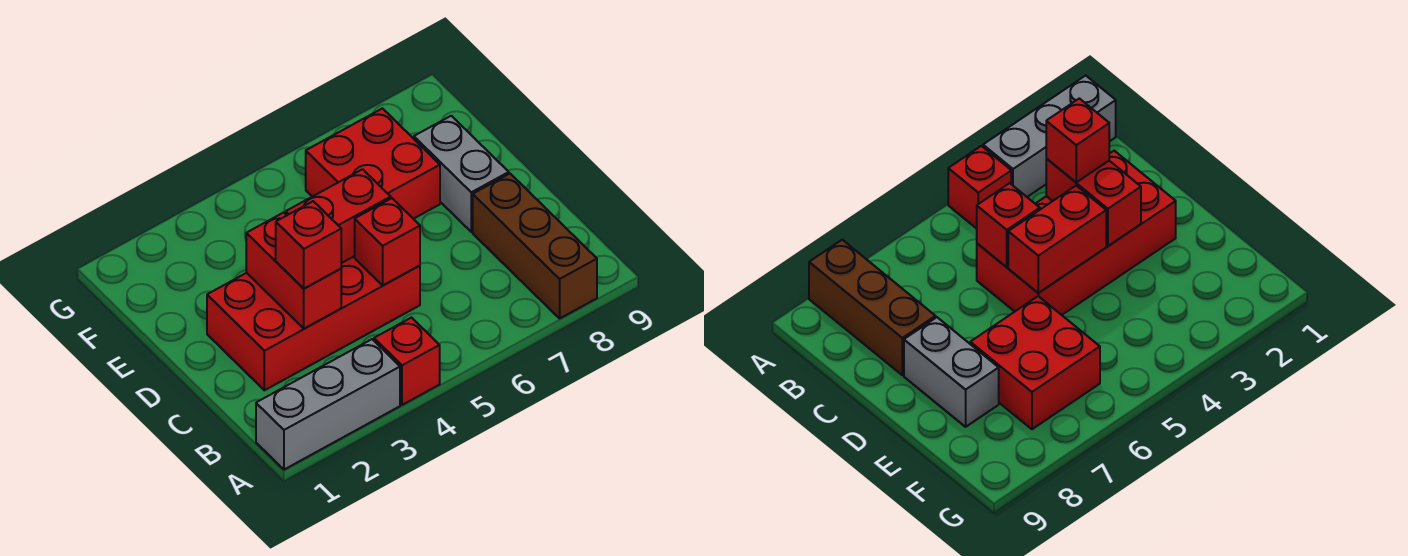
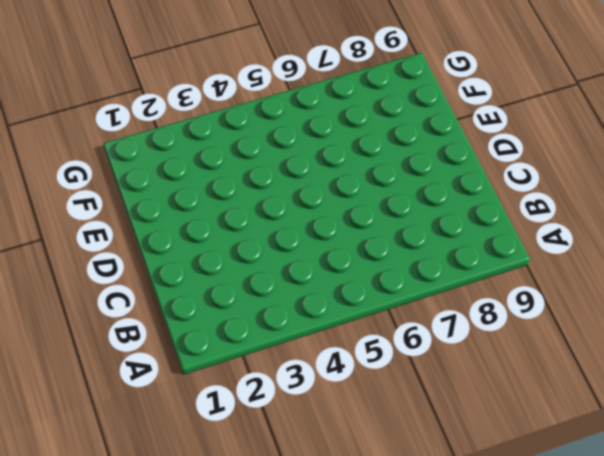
none -> grey brick A1:A3 level 1
none -> red brick A4 level 1

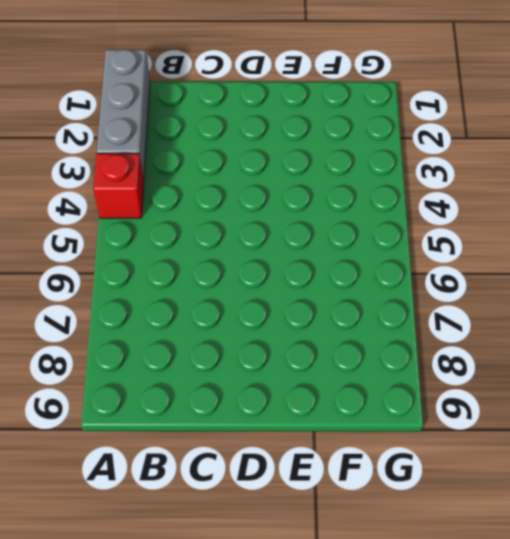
none -> brown brick A8:C8 level 1
none -> red brick C2:D5 level 1

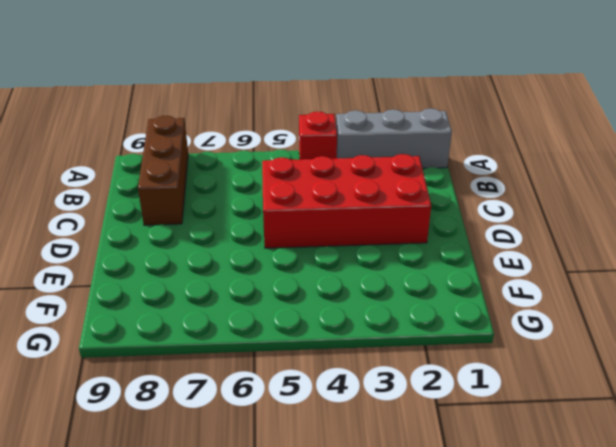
none -> grey brick D8:E8 level 1
none -> red brick E6:F7 level 1

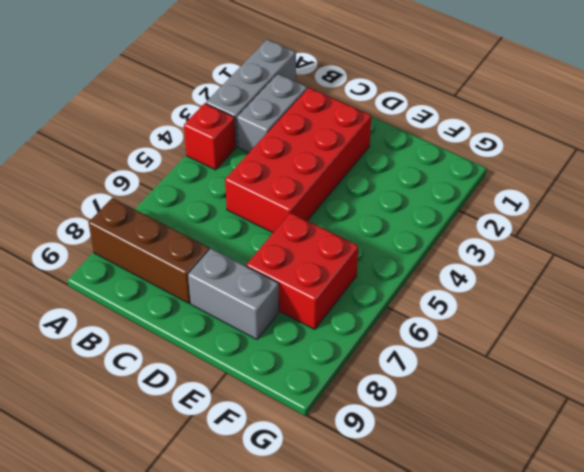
grey brick B2:B3 level 1 -> none
none -> red brick C3:D3 level 2
none -> red brick C5 level 2

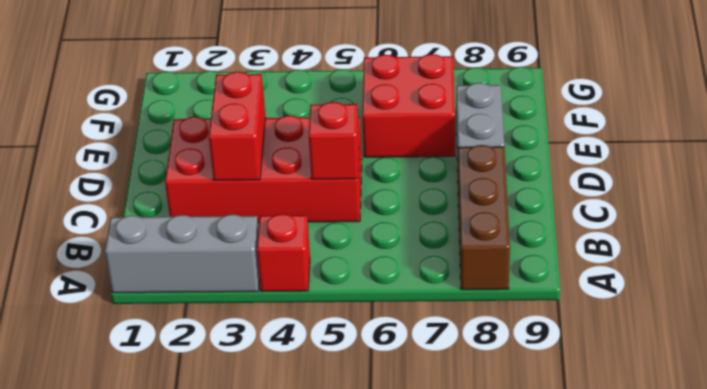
none -> red brick D4:D5 level 2
none -> red brick C3 level 3

